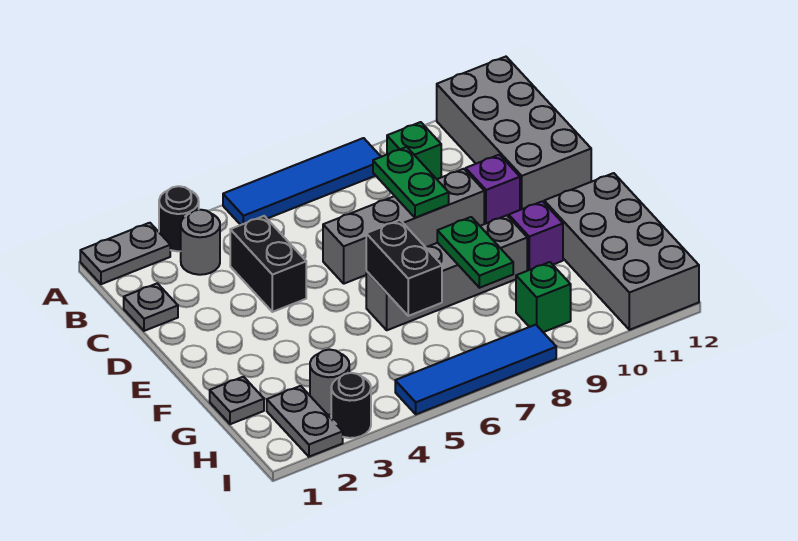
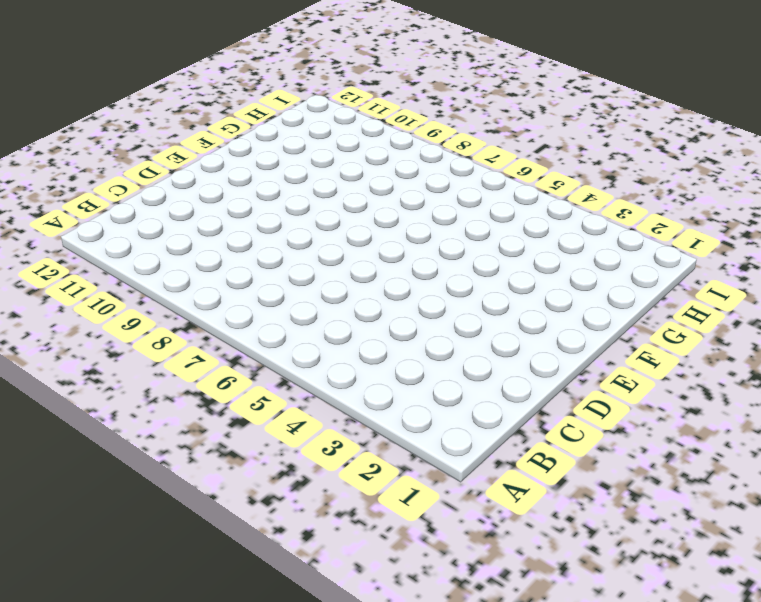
none -> grey plate A1:A2 level 1
none -> black round brick A3 level 1
none -> blue tile A5:A8 level 1

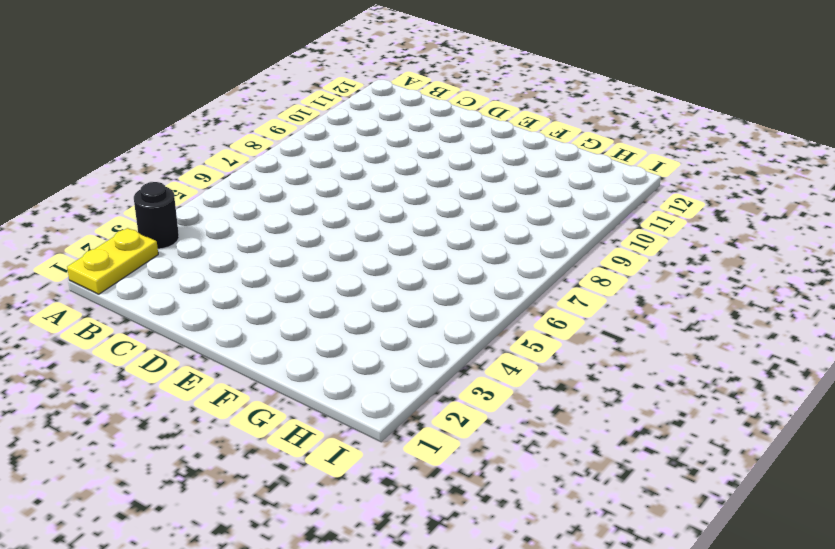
yellow plate A1:A2 level 1 -> grey plate A1:A2 level 1
none -> blue tile A5:A8 level 1
none -> grey brick A11:D12 level 1
none -> grey round brick B3 level 1

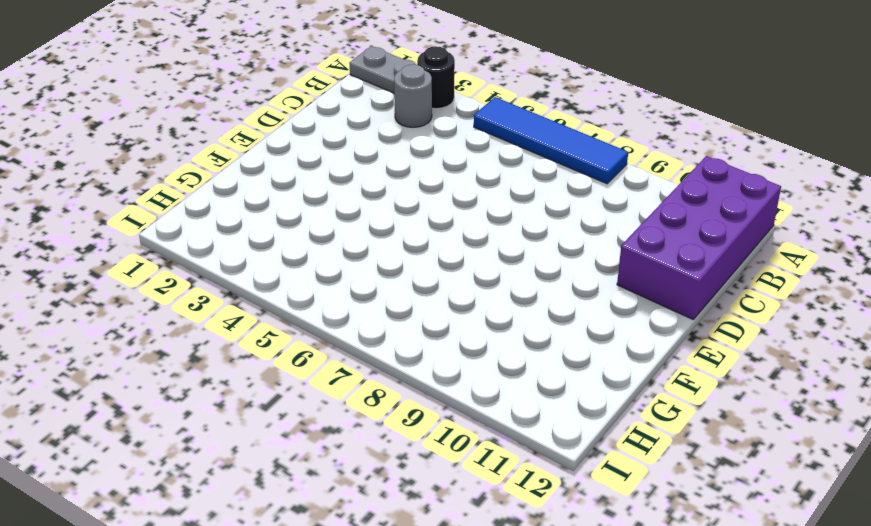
purple brick A11:D12 level 1 -> grey brick A11:D12 level 1
none -> green brick B9 level 1
none -> grey plate C1 level 1
none -> black brick C4:D4 level 1

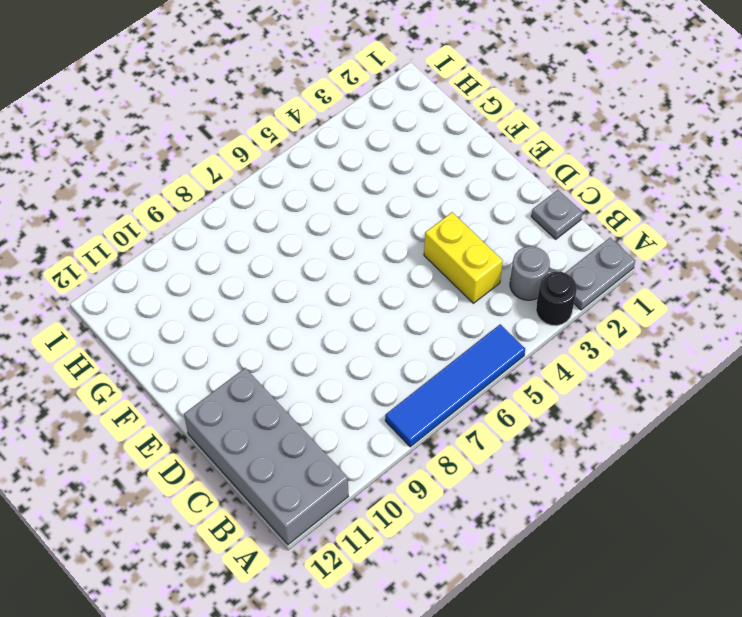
yellow brick C4:D4 level 1 -> black brick C4:D4 level 1
none -> green brick B9 level 1
none -> grey brick D6:D9 level 1
none -> purple brick D10 level 1

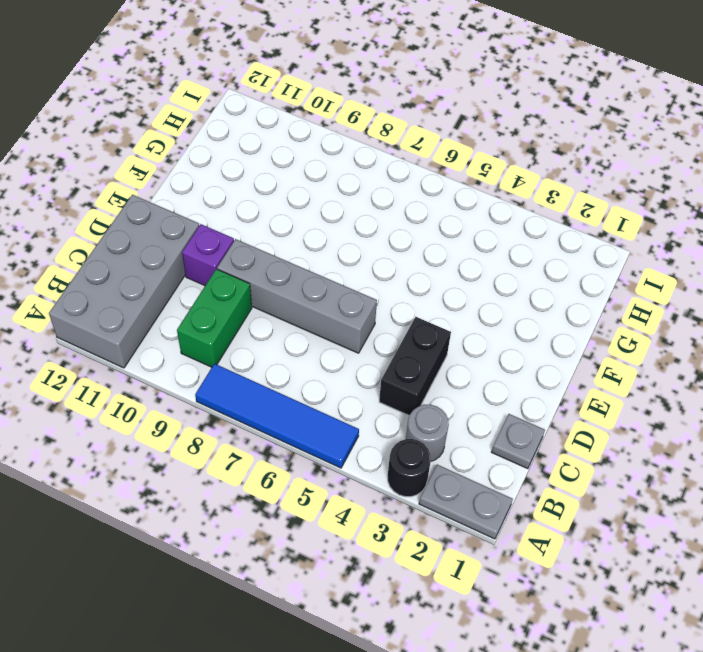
green brick B9:C9 level 1 -> green brick B9 level 1
none -> grey brick F6:F9 level 1
none -> purple brick F10 level 1
none -> grey brick F11:I12 level 1

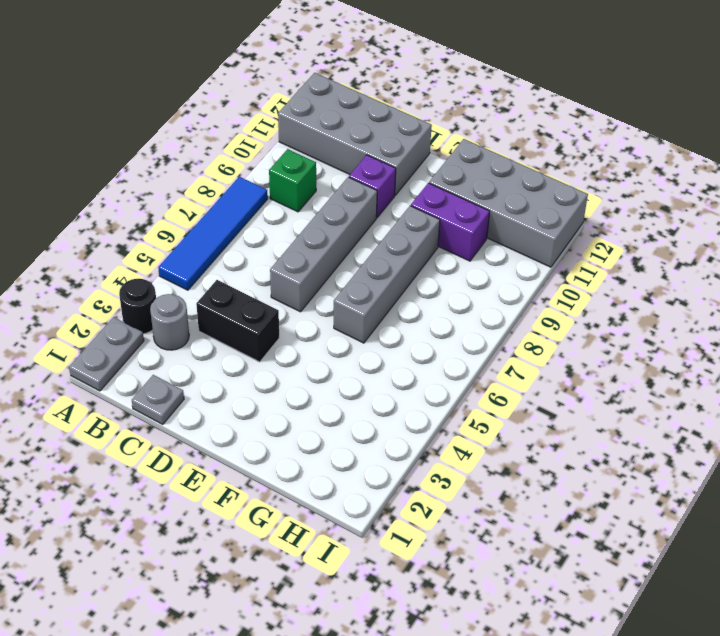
purple brick F10:G10 level 1 -> purple brick F10 level 1
none -> grey plate G1 level 1
none -> grey plate H2:I2 level 1
none -> grey round brick H3 level 1

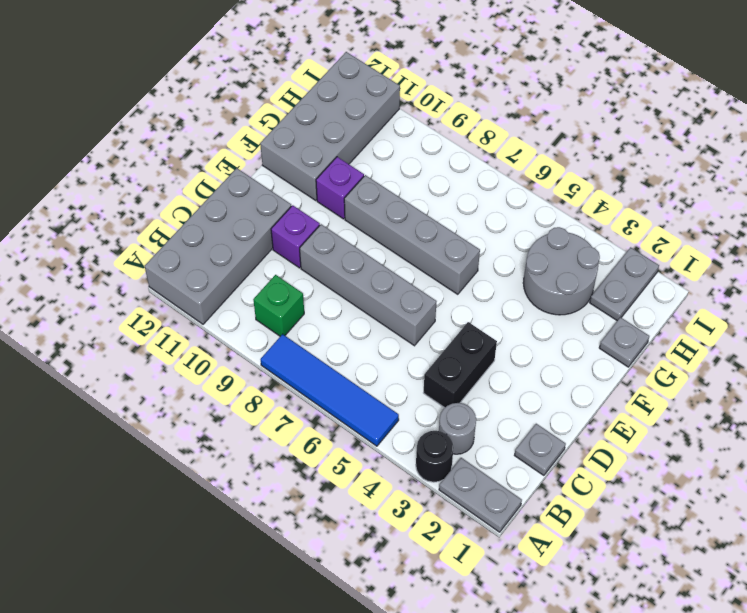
grey round brick G3:H4 level 1 -> grey round brick H3 level 1
none -> green brick H9 level 1
none -> black round brick I3 level 1
none -> blue tile I5:I8 level 1

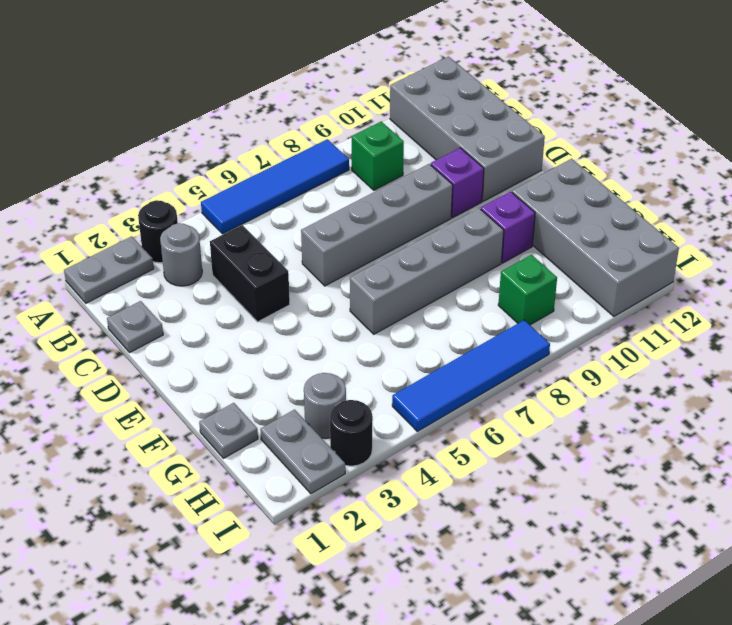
none -> green plate C8:D8 level 2
none -> black brick F6:G6 level 2
none -> green plate F8:G8 level 2

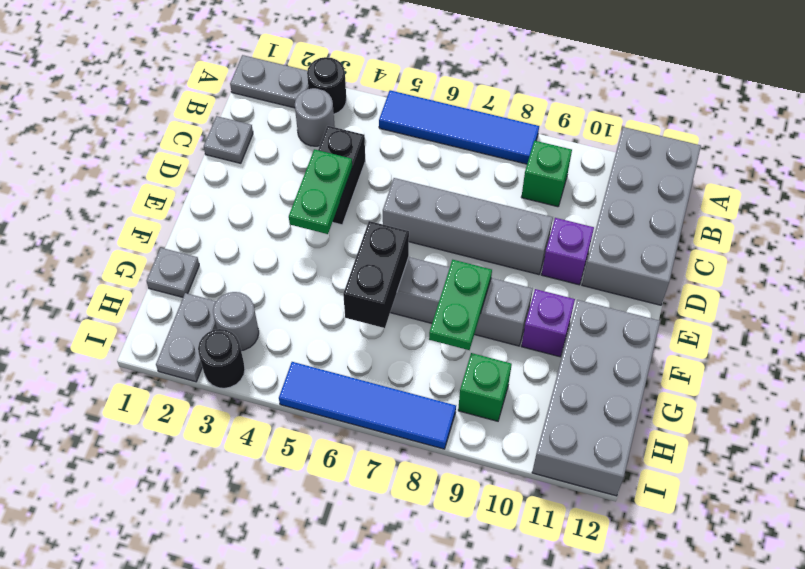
green plate D4:E4 level 2 -> green plate C8:D8 level 2

